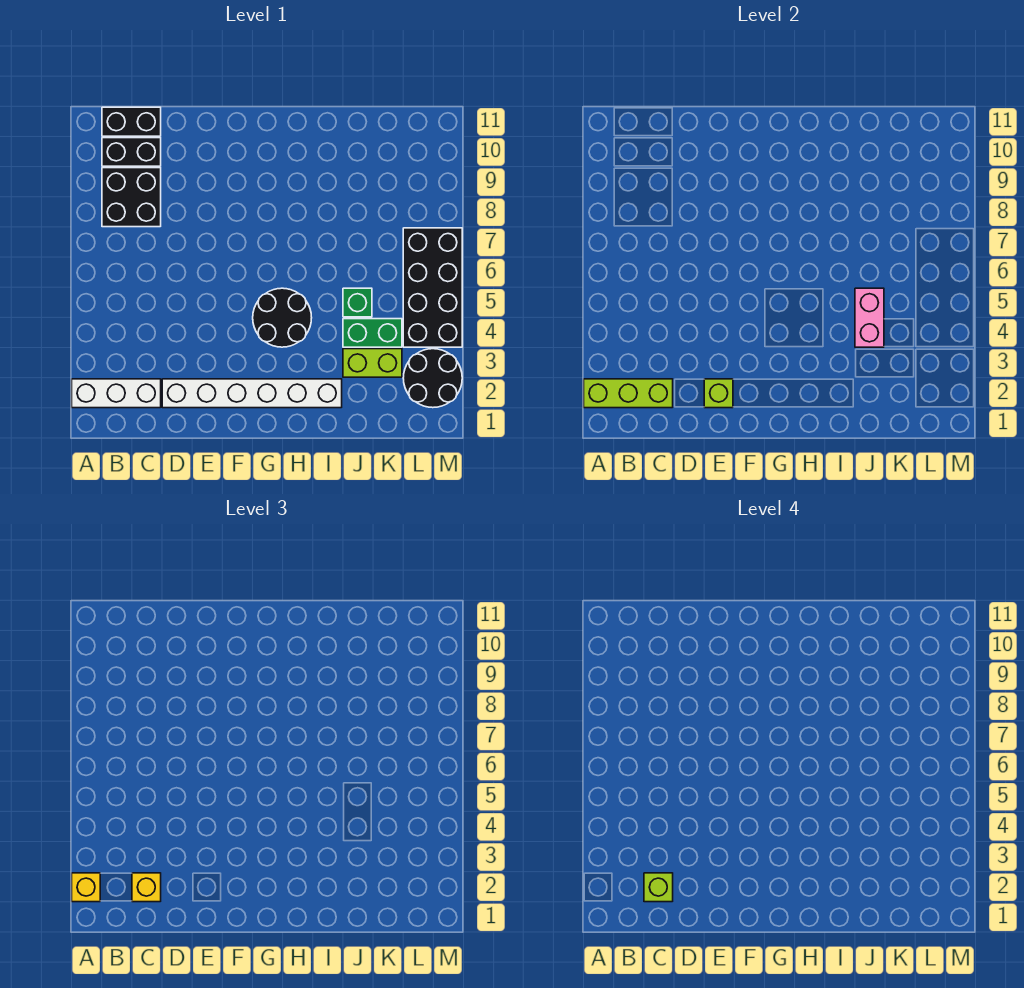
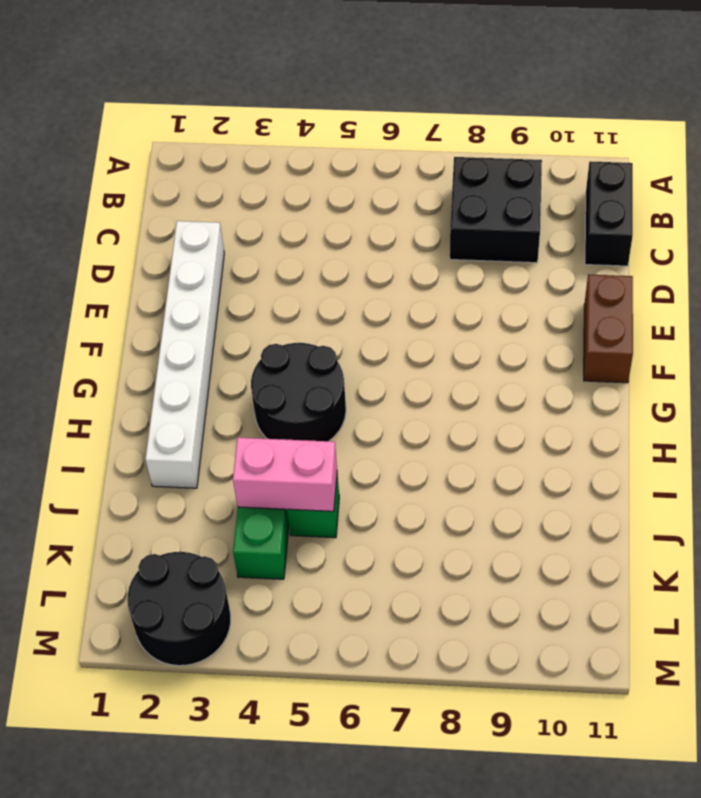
brown brick E11:F11 level 1 -> none
none -> white brick A2:C2 level 1
none -> black brick B10:C10 level 1
none -> lime brick J3:K3 level 1

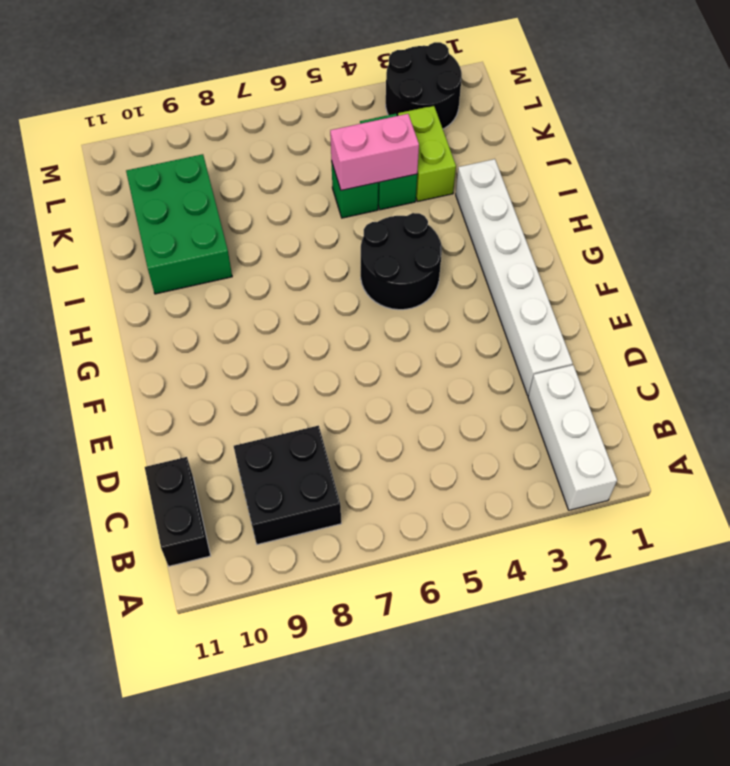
green brick I9:K10 level 1 -> none
none -> black brick B10:C10 level 1
none -> black brick L4:M7 level 1
none -> lime brick A2:C2 level 2

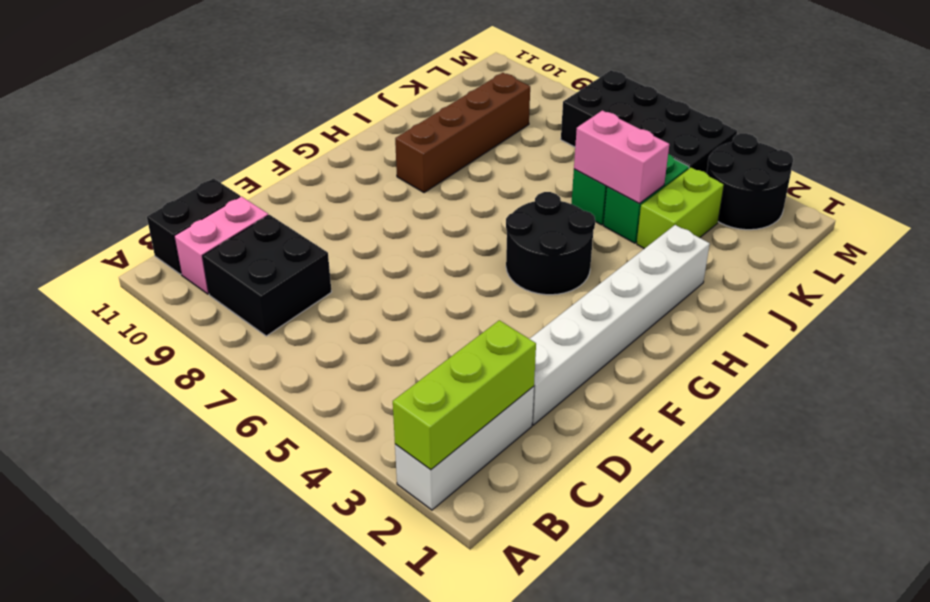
pink brick B10:C10 level 1 -> black brick B10:C10 level 1
brown brick H9:K9 level 1 -> none
none -> lime brick E2 level 2
none -> yellow brick A2 level 3
none -> yellow brick C2 level 3

